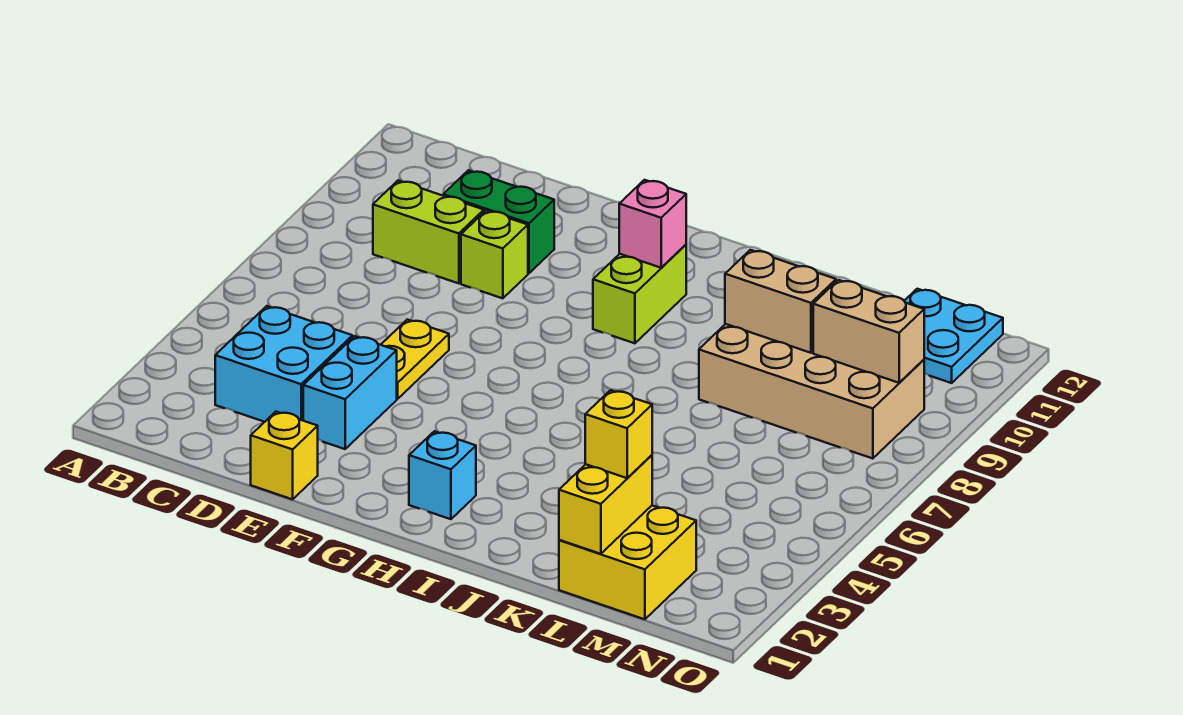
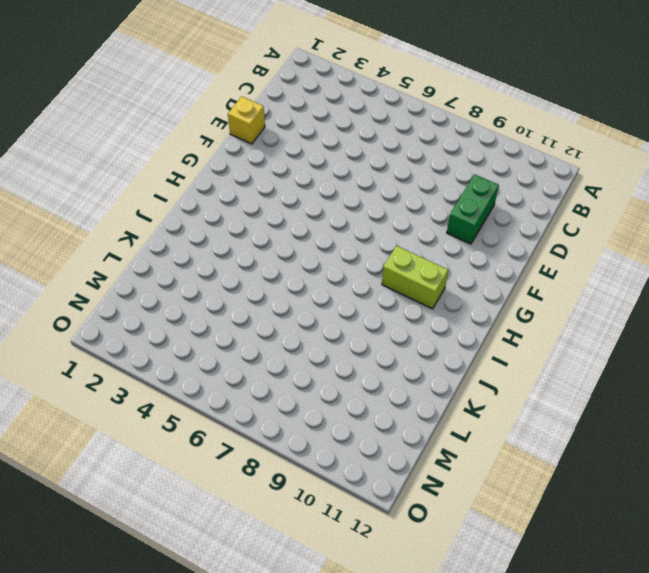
none -> cyan brick C3:D4 level 1
none -> lime brick C9:D9 level 1
none -> cyan brick E3:E4 level 1

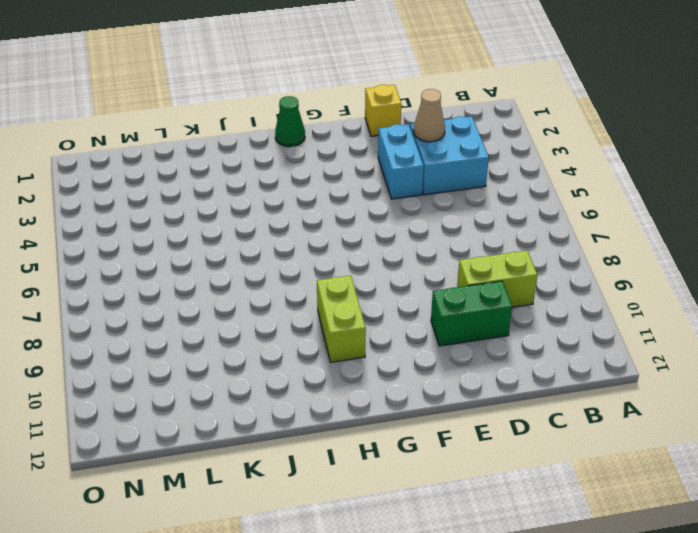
tan cone D3 level 2 -> none
green cone H1 level 1 -> none
none -> yellow plate E5:E6 level 1
none -> lime brick E9 level 1
none -> cyan brick H2 level 1

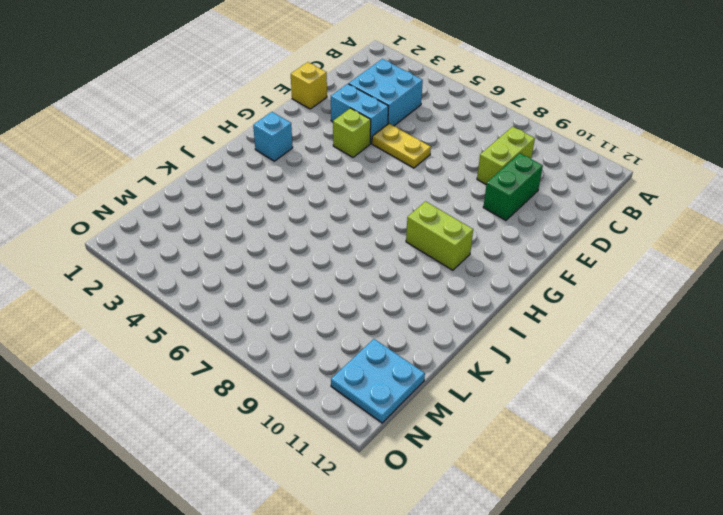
lime brick F4 level 1 -> lime brick E9 level 1
none -> tan brick K8:N9 level 1
none -> yellow brick L1:M2 level 1
none -> pink brick H10 level 2

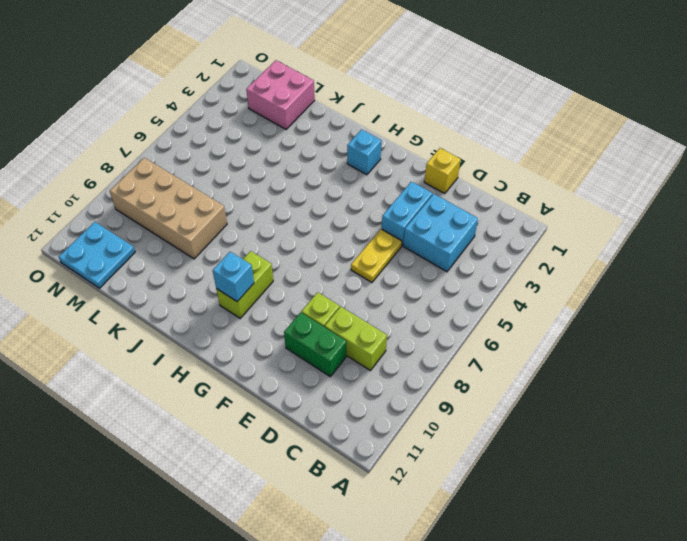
cyan brick H10 level 2 -> pink brick H10 level 2
pink brick L1:M2 level 1 -> yellow brick L1:M2 level 1
none -> tan brick K9:L9 level 2
none -> yellow brick L1:L2 level 2
none -> tan brick M9:N9 level 2

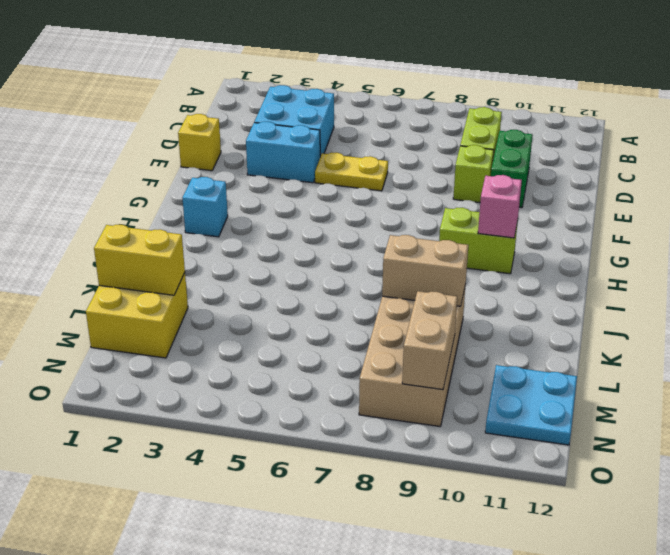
tan brick K8:K9 level 2 -> tan brick K9:L9 level 2
none -> yellow brick L2 level 3

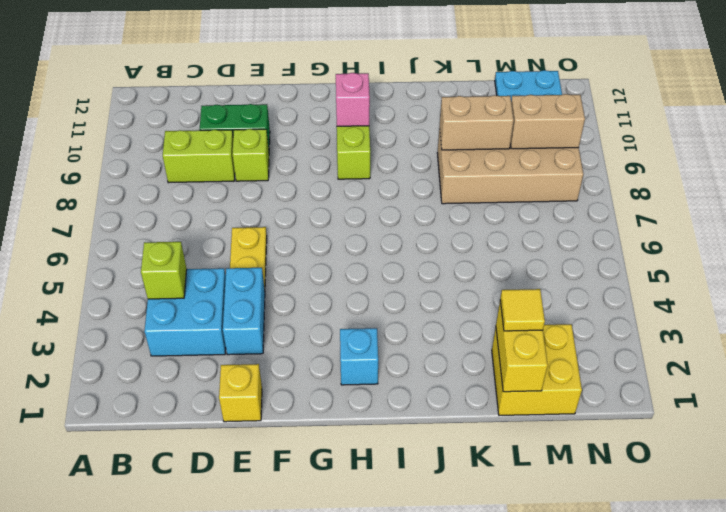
lime brick C4 level 2 -> none
yellow tile L2 level 3 -> yellow brick L2 level 3

